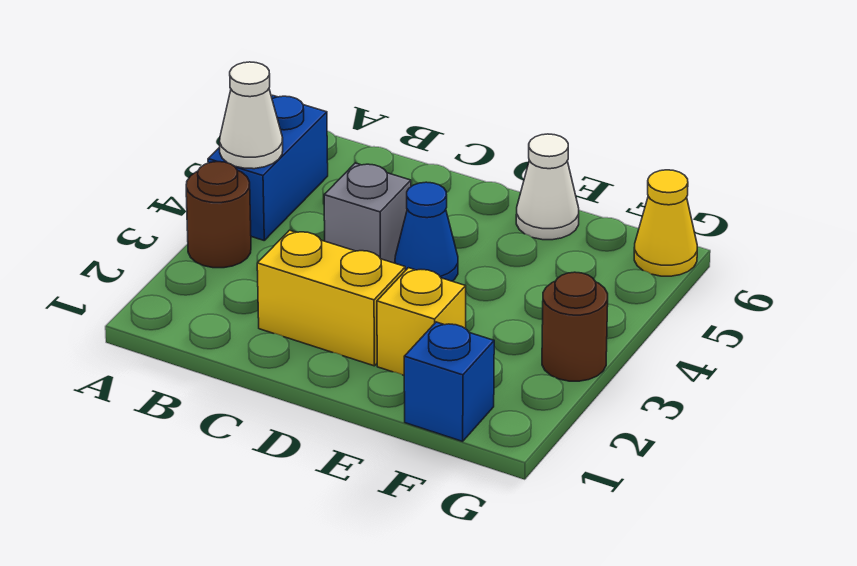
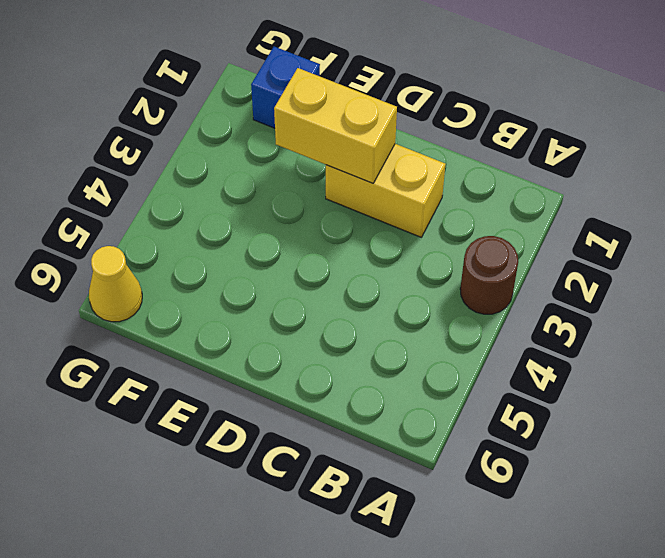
yellow brick D2:E2 level 2 -> none
none -> blue brick A4:A5 level 1
none -> grey brick C4 level 1

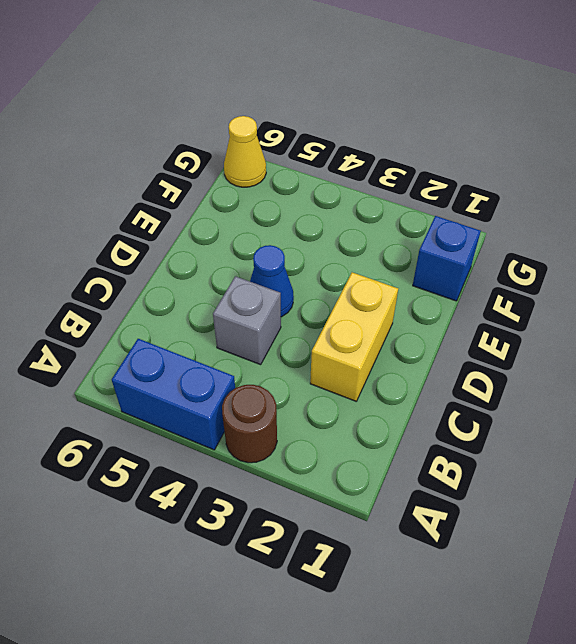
none -> yellow brick E2 level 1
none -> white cone E6 level 1

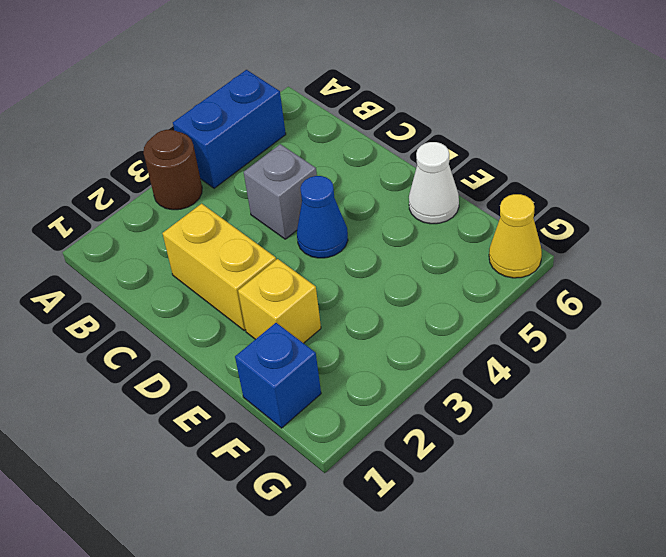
none -> brown round brick G3 level 1
none -> white cone A4 level 2

